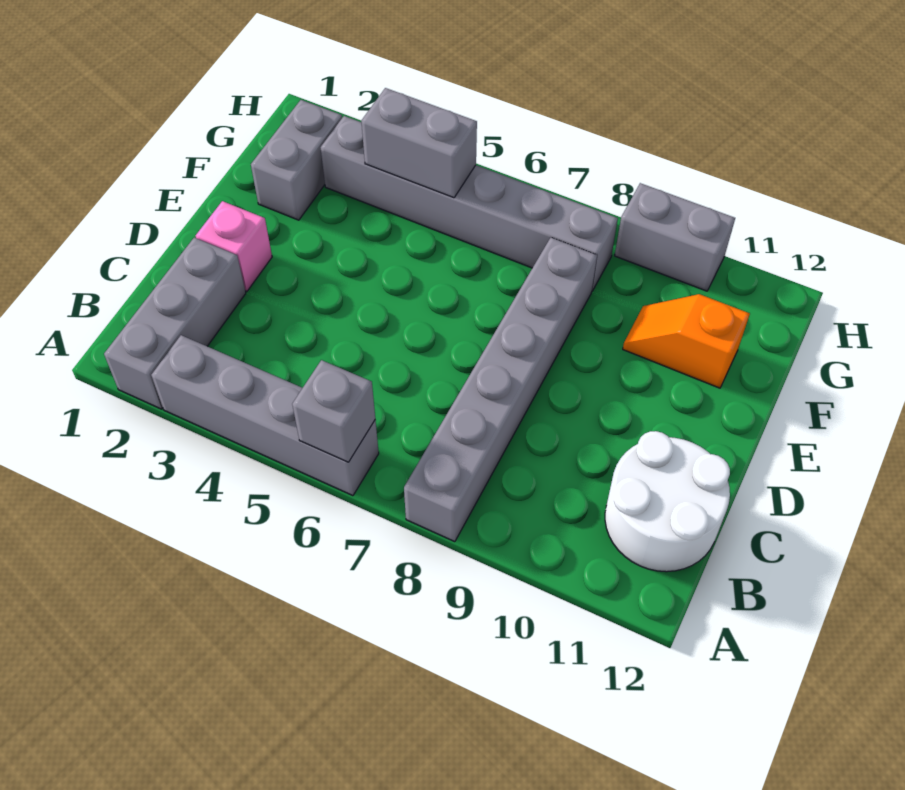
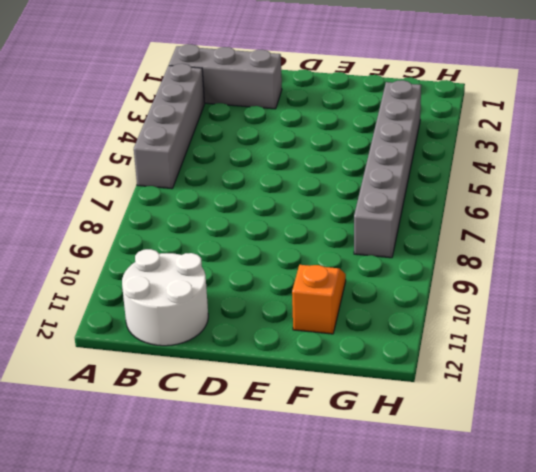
none -> grey brick A8:F8 level 1
none -> pink brick D2 level 1

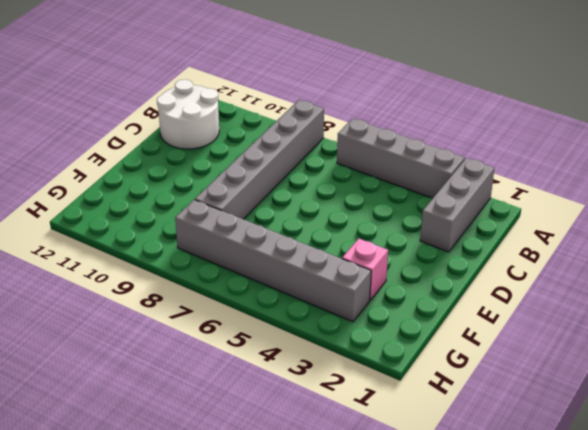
pink brick F3 level 1 -> pink brick D2 level 1
none -> grey brick F2:G2 level 1
none -> orange slope F10:F11 level 1 top 11

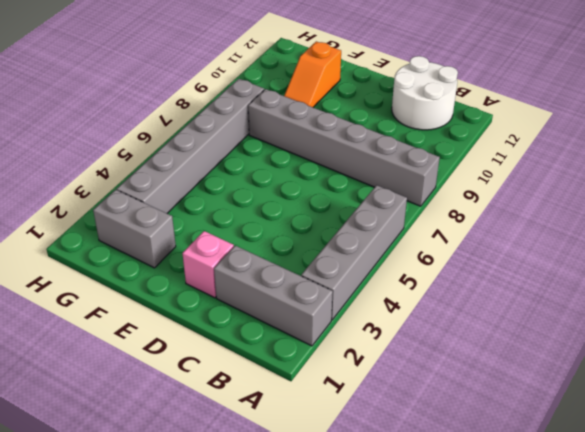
none -> grey brick H9:H10 level 1
none -> grey brick A6 level 2

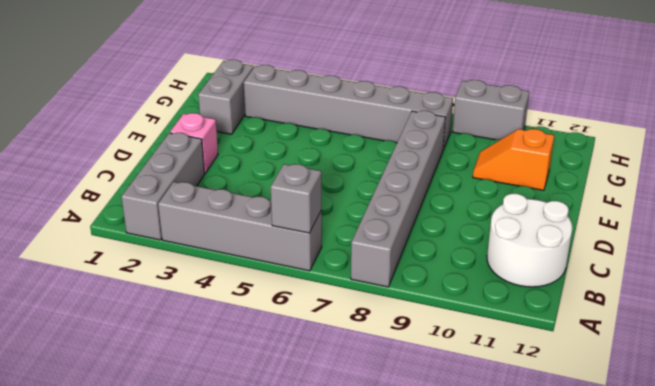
none -> grey brick G4:G5 level 2

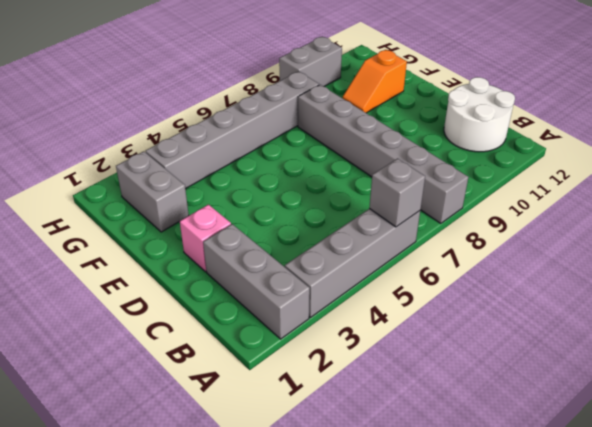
none -> grey brick G4:G5 level 2

